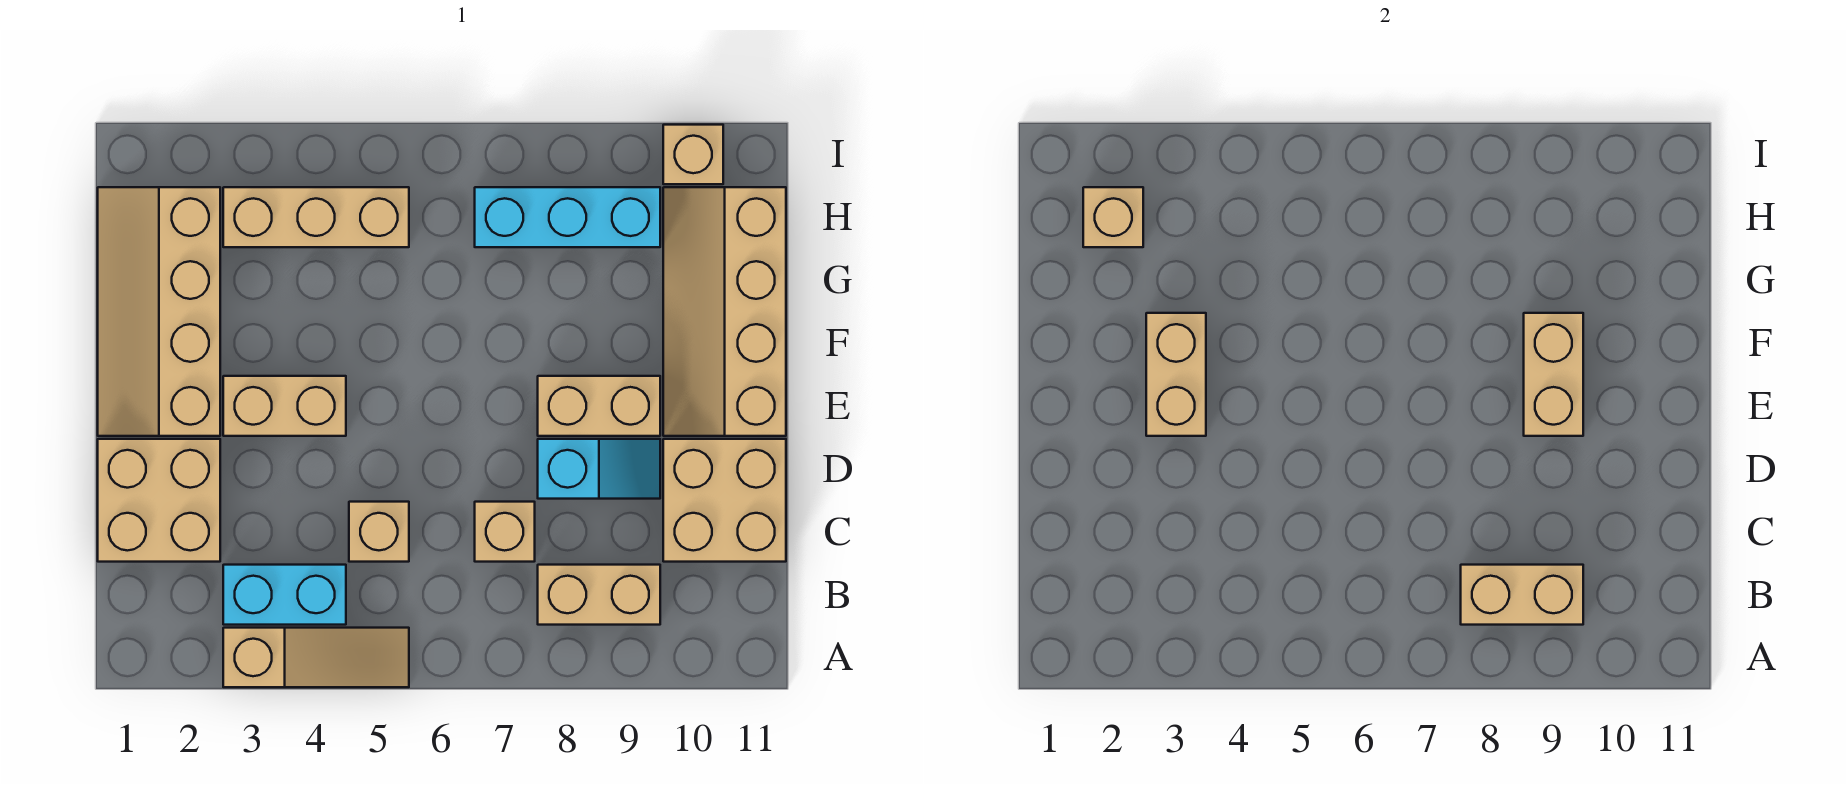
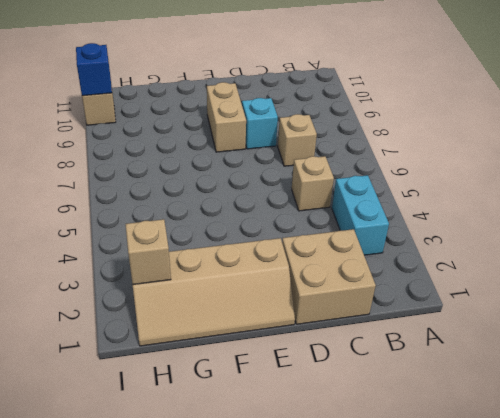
blue brick I10 level 2 -> none
none -> tan slope A3:A5 level 1 top 3
none -> tan brick B8:B9 level 1
none -> tan brick C10:D11 level 1

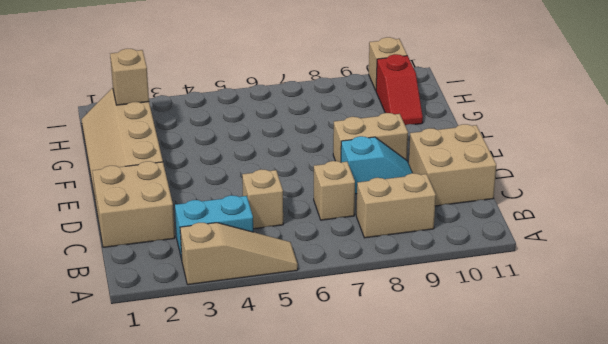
red slope G10:H10 level 1 top H -> tan slope E10:H11 level 1 top 11
none -> tan brick E3:E4 level 1
none -> tan brick H3:H5 level 1
none -> cyan brick H7:H9 level 1

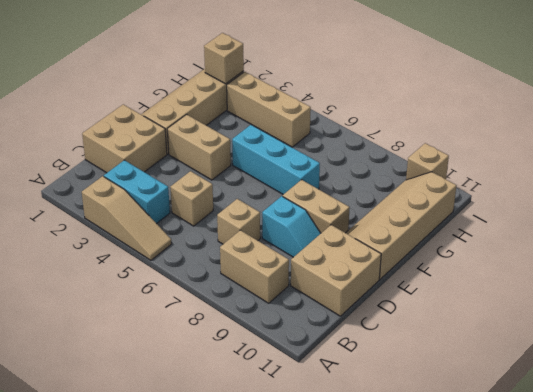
cyan brick F5:F7 level 1 -> cyan brick H7:H9 level 1
none -> tan brick B8:B9 level 2
none -> tan brick E3:F3 level 2
none -> tan brick E9:F9 level 2

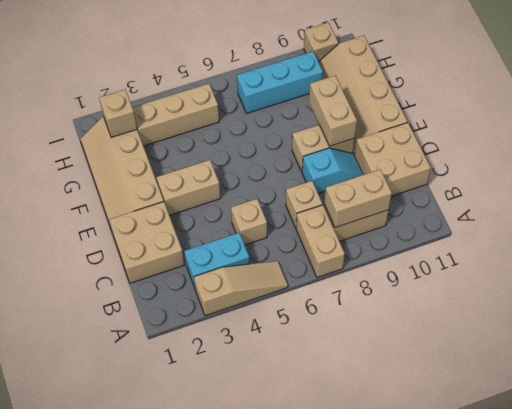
tan brick A7:B7 level 1 -> tan brick E3:F3 level 2

